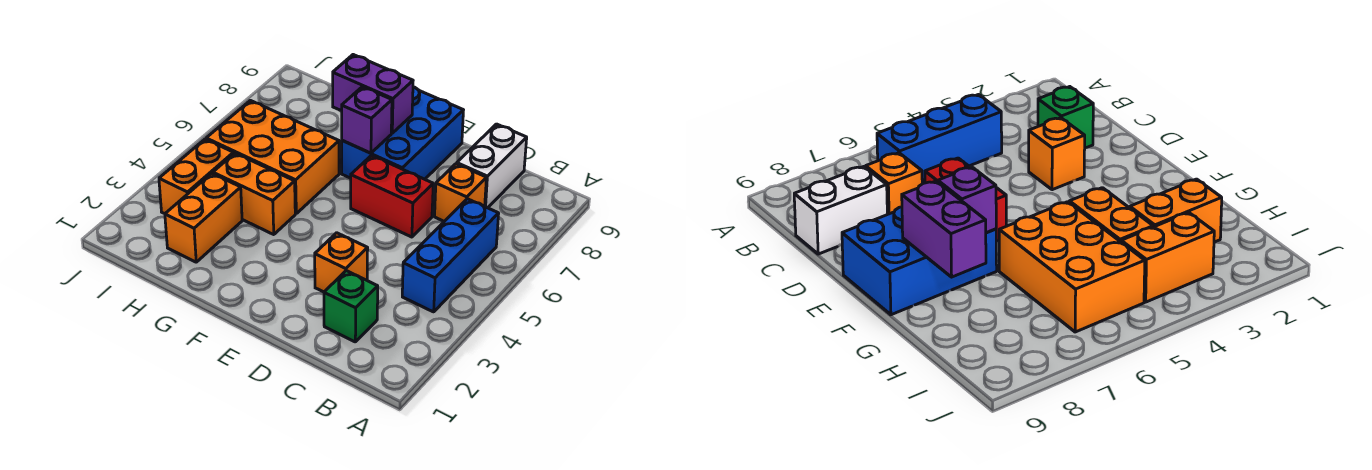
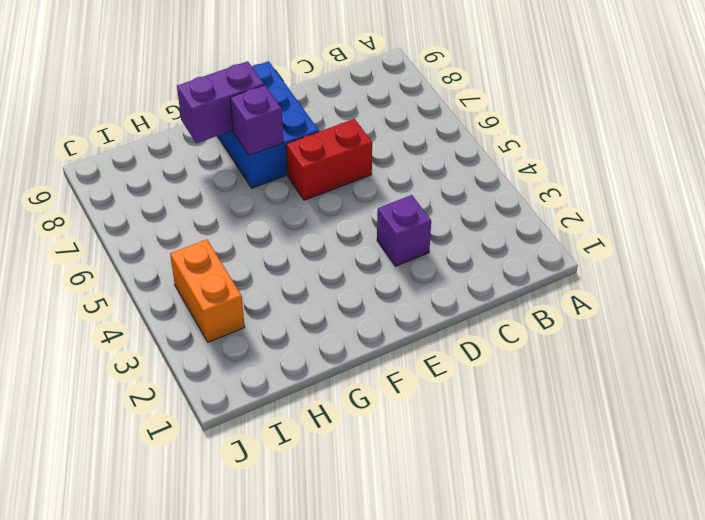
purple brick D3 level 1 -> orange brick D3 level 1
none -> blue brick B4:B6 level 1
none -> green brick C2 level 1
none -> orange brick C7 level 1

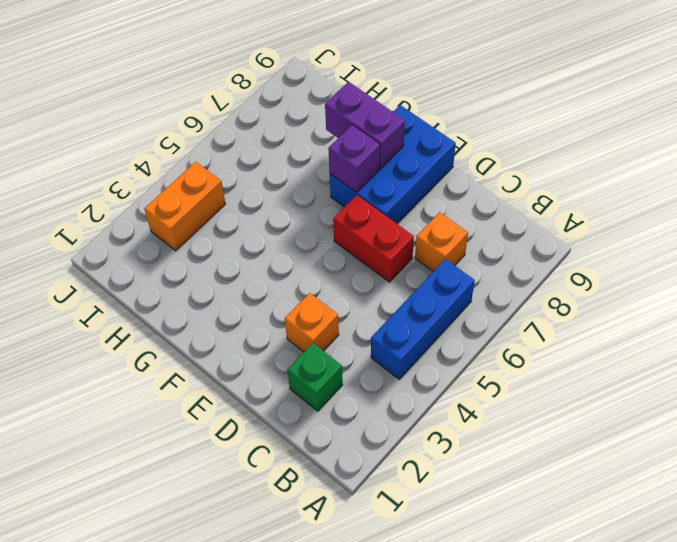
none -> white brick C8:C9 level 1
none -> orange brick G4:H4 level 1
none -> orange brick G5:I6 level 1

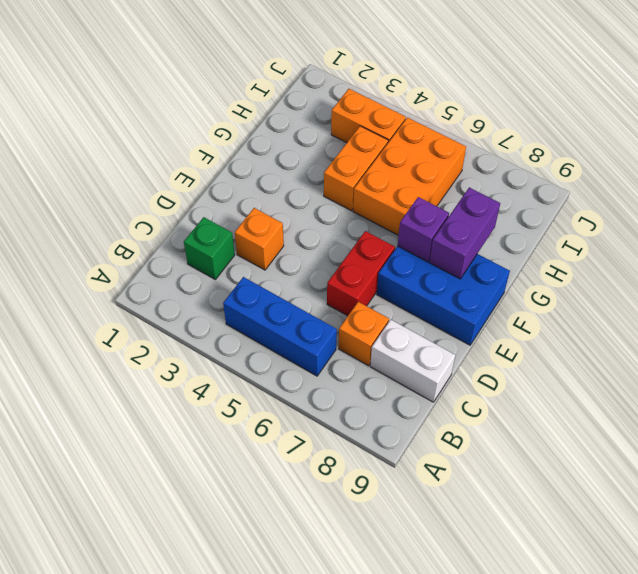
none -> orange brick H2:H3 level 1

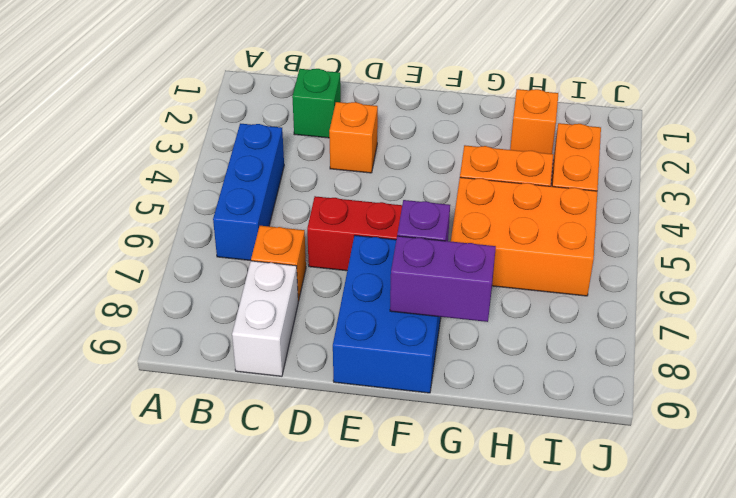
orange brick H2 level 1 -> orange brick H2:H3 level 1

